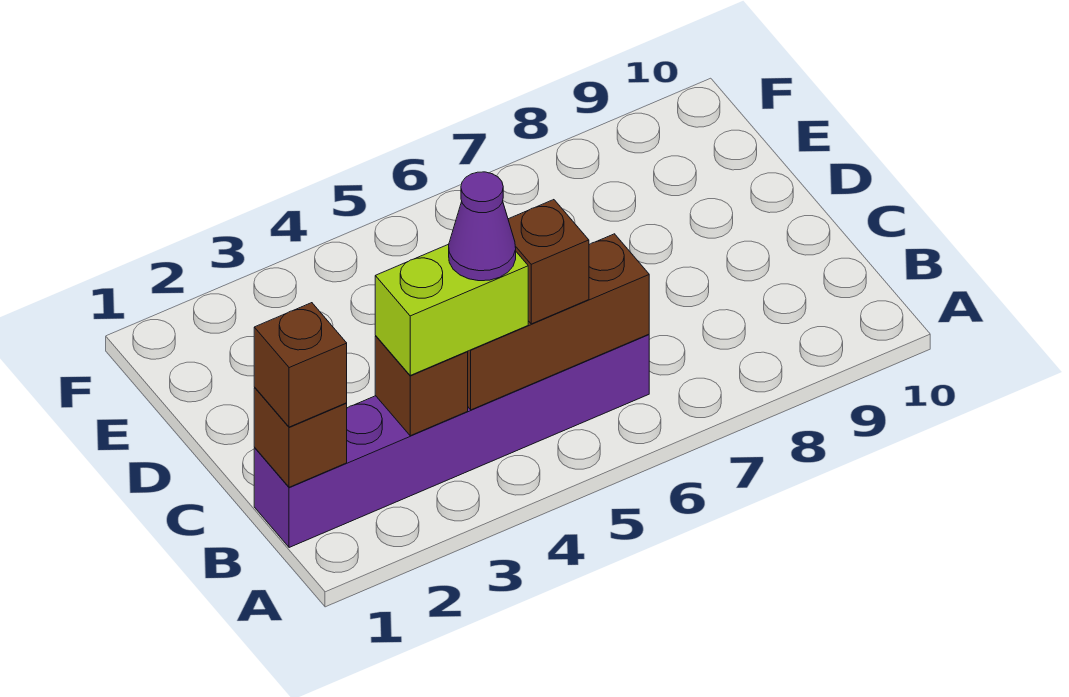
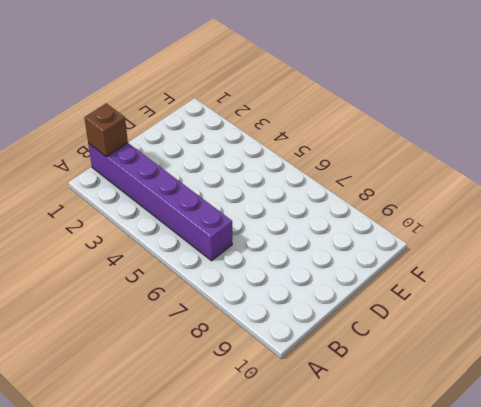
none -> brown brick B3 level 2
none -> brown brick B4:B6 level 2

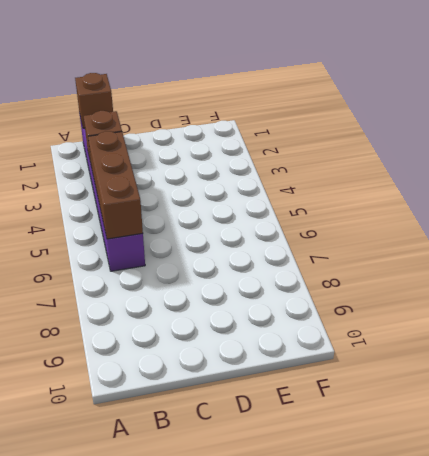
none -> brown brick B1 level 3
none -> lime brick B3:B4 level 3

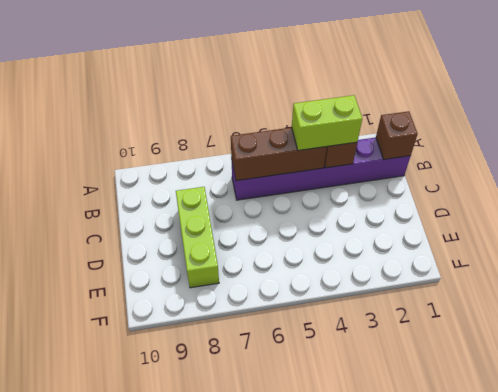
lime brick C8:E8 level 1 -> none
none -> brown brick B1 level 3
none -> brown brick B5 level 3

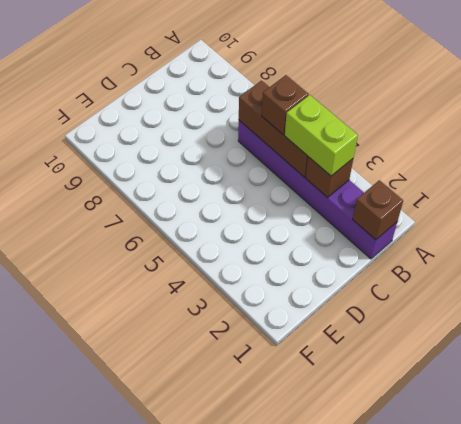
none -> brown brick B1 level 3
none -> purple cone B4 level 4

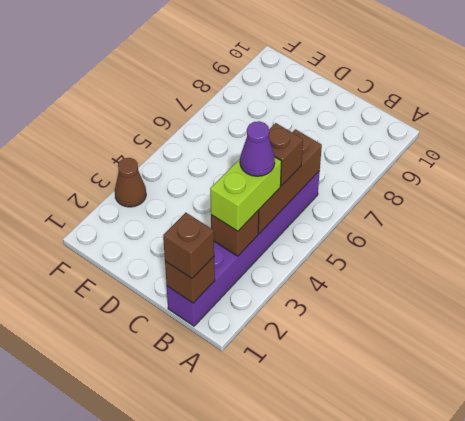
brown cone F3 level 1 -> none

